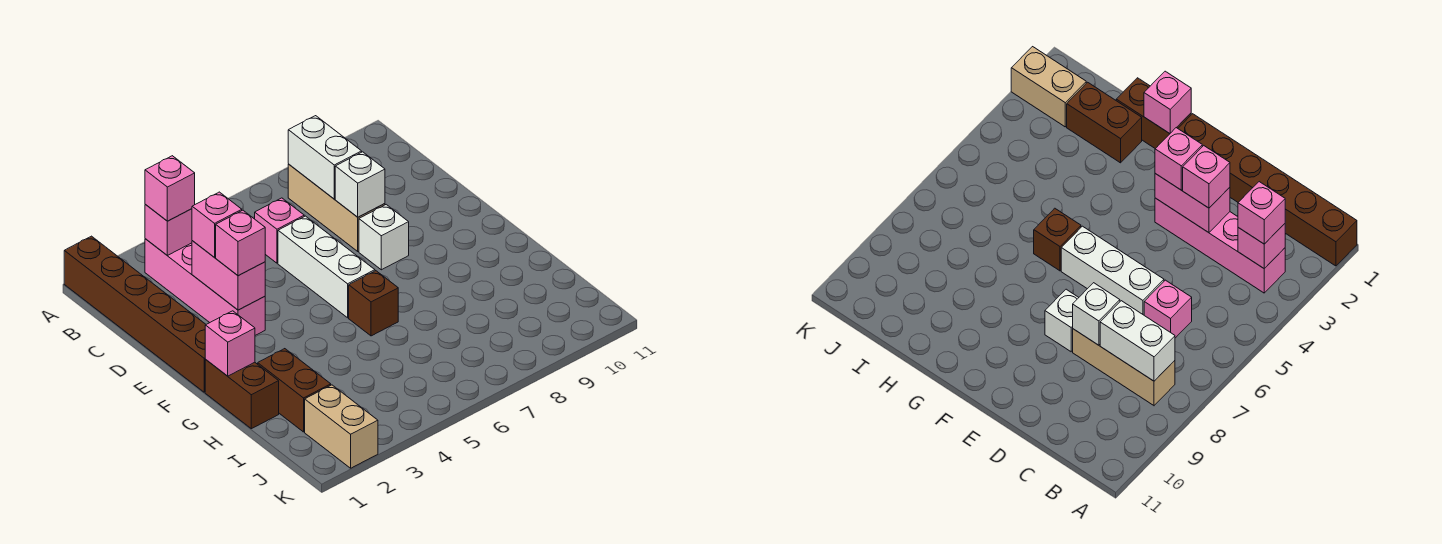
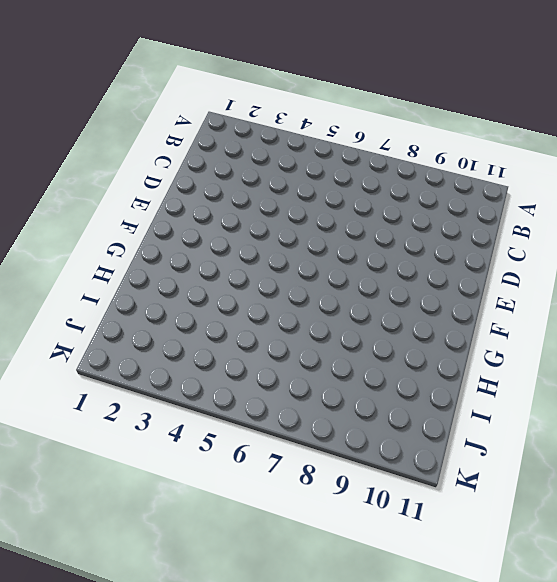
none -> brown brick A1:F1 level 1
none -> pink brick B3:E3 level 1
none -> tan brick B8:D8 level 1

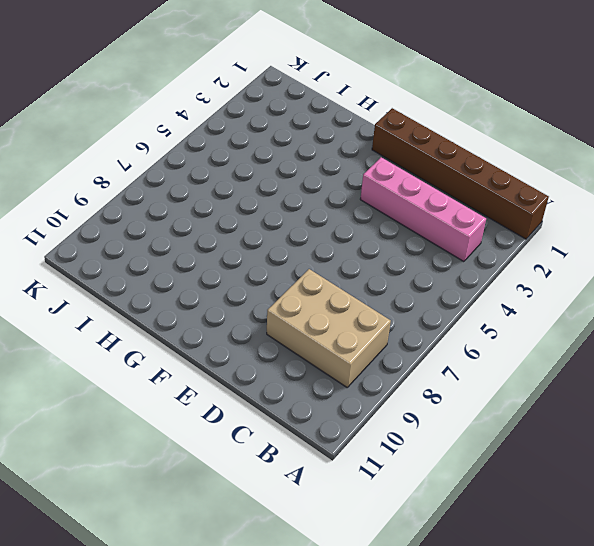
tan brick B8:D9 level 1 -> tan brick B8:D8 level 1
none -> pink brick C6 level 1
none -> white brick D6:F6 level 1
none -> white brick E8 level 1

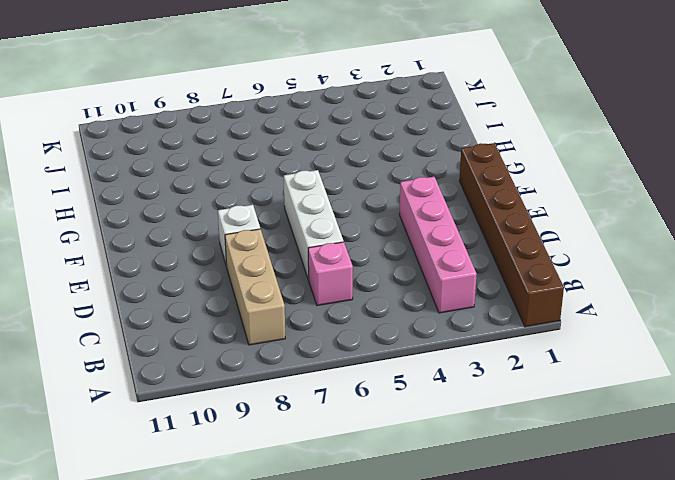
none -> brown brick G1:H1 level 1
none -> brown brick G6 level 1
none -> brown brick H2:I2 level 1

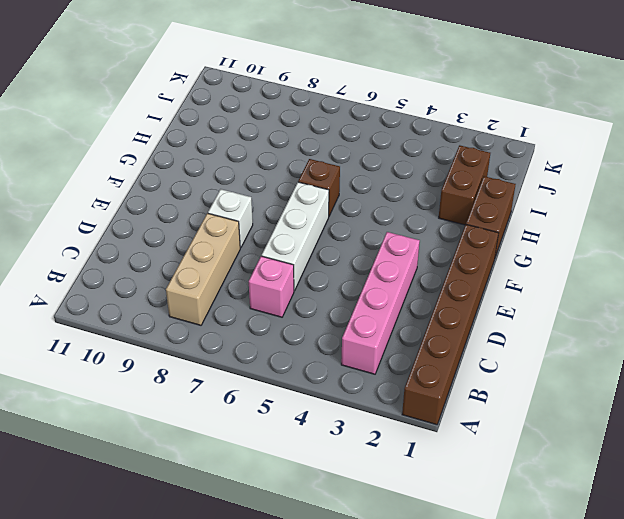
none -> tan brick J2:K2 level 1
none -> pink brick B3 level 2
none -> white brick B8:C8 level 2

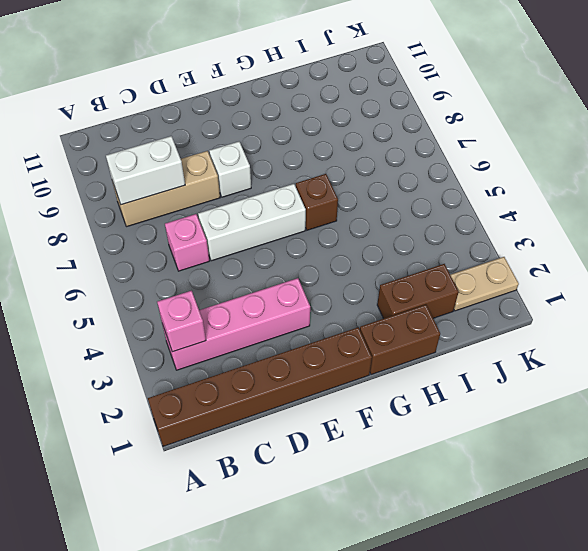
tan plate J2:K2 level 1 -> tan brick J2:K2 level 1
none -> pink brick D3:E3 level 2
none -> white brick D8 level 2
none -> pink brick G1 level 2

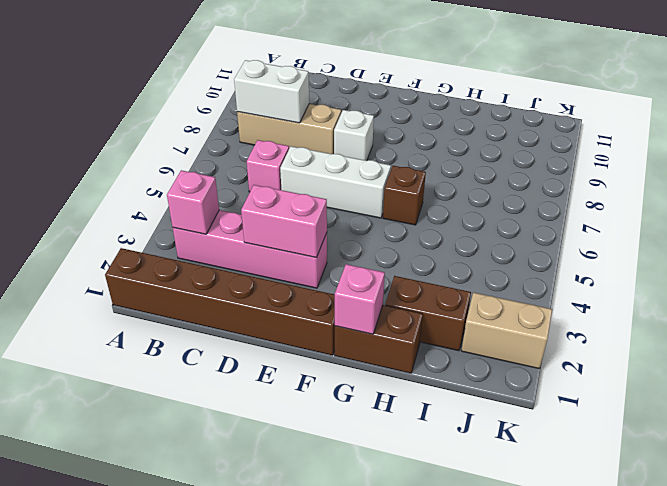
none -> white brick D8 level 2
none -> pink brick B3 level 3
none -> pink brick D3 level 3

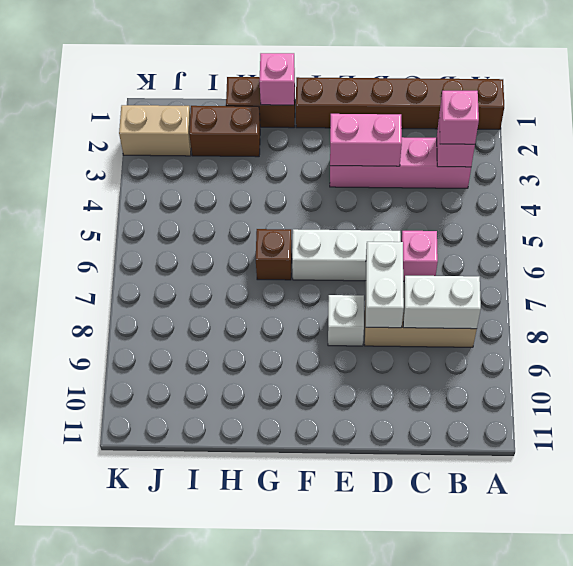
white brick D7:D8 level 2 -> white brick D8 level 2
none -> pink brick D3 level 3
none -> pink brick E3 level 3

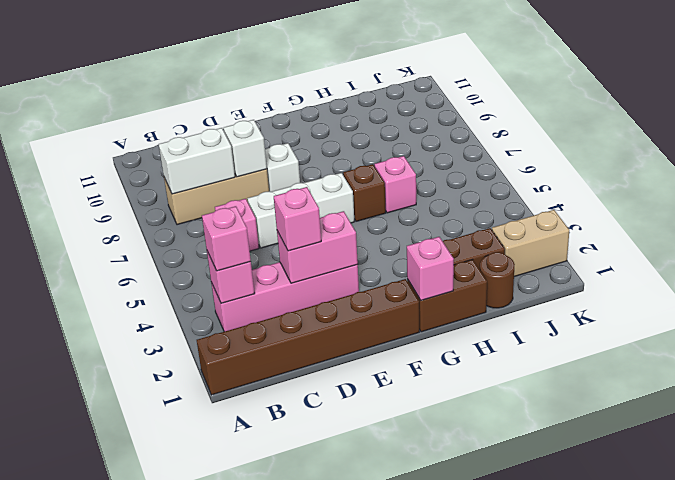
pink brick H6 level 1 -> pink brick E3 level 3
brown round brick I1 level 1 -> none

